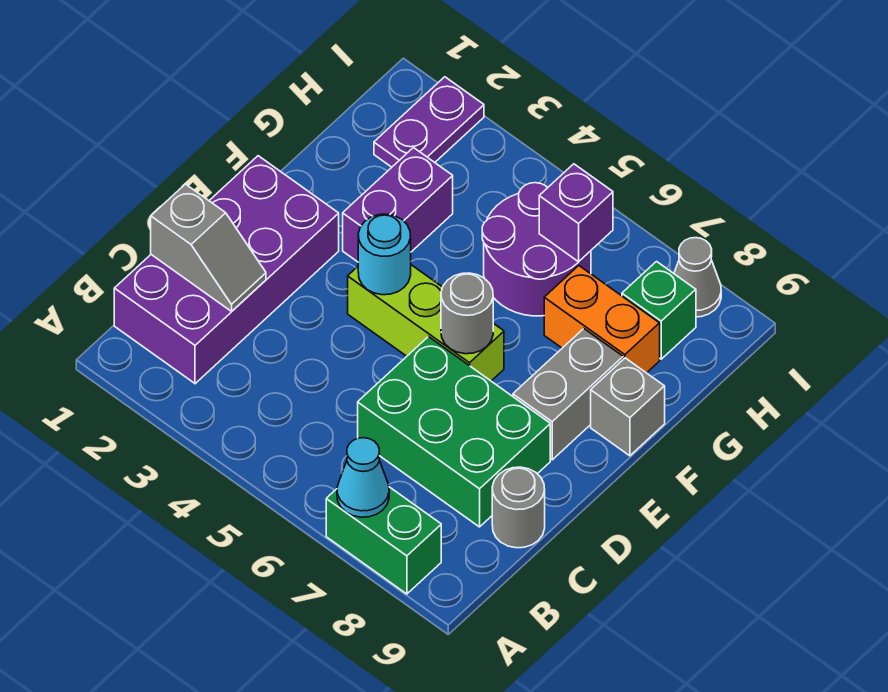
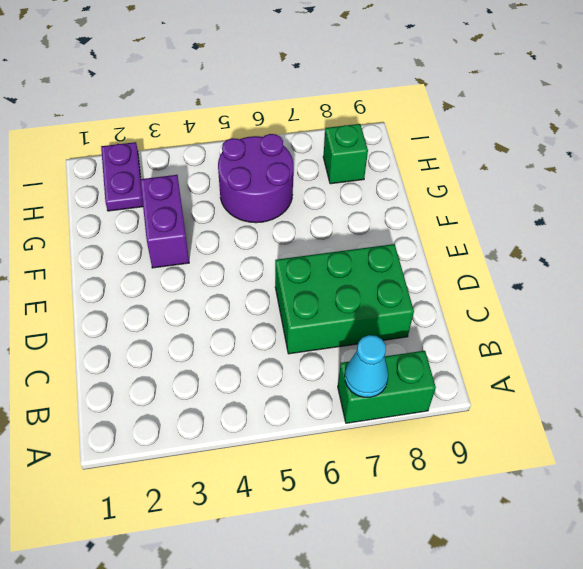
none -> purple brick B1:E2 level 1
none -> grey round brick C9 level 1
none -> lime brick E4:E6 level 1

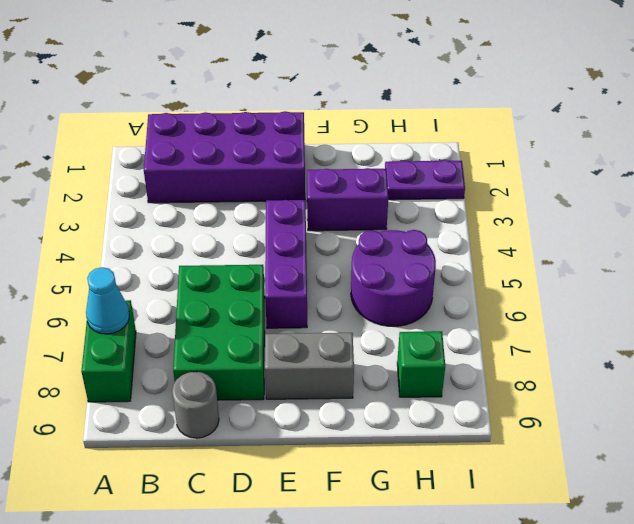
purple brick E4:E6 level 1 -> lime brick E4:E6 level 1
none -> grey brick F9 level 1
none -> orange brick G7:G8 level 1
none -> grey cone I8 level 1

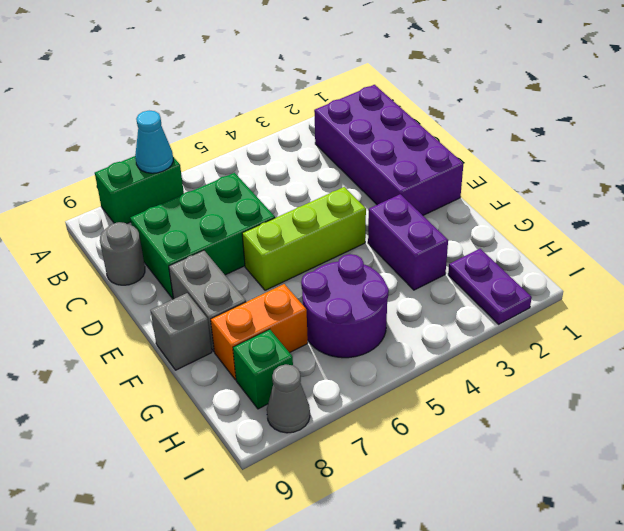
none -> grey slope C1:C2 level 2 top 1
none -> cyan round brick E4 level 2
none -> grey round brick E6 level 2

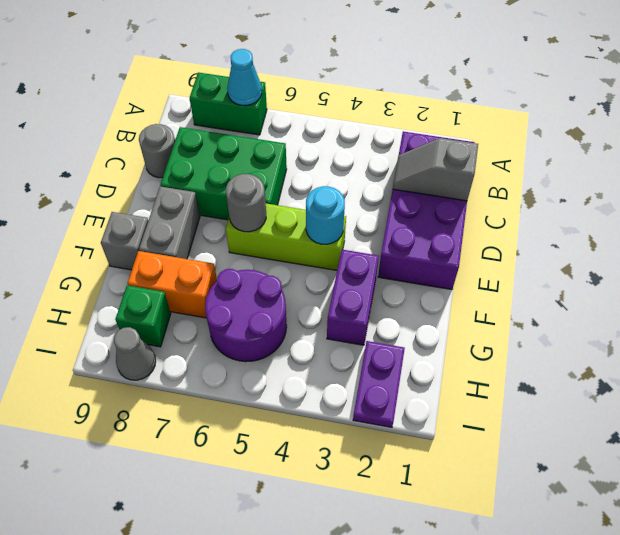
none -> purple brick H6 level 2

